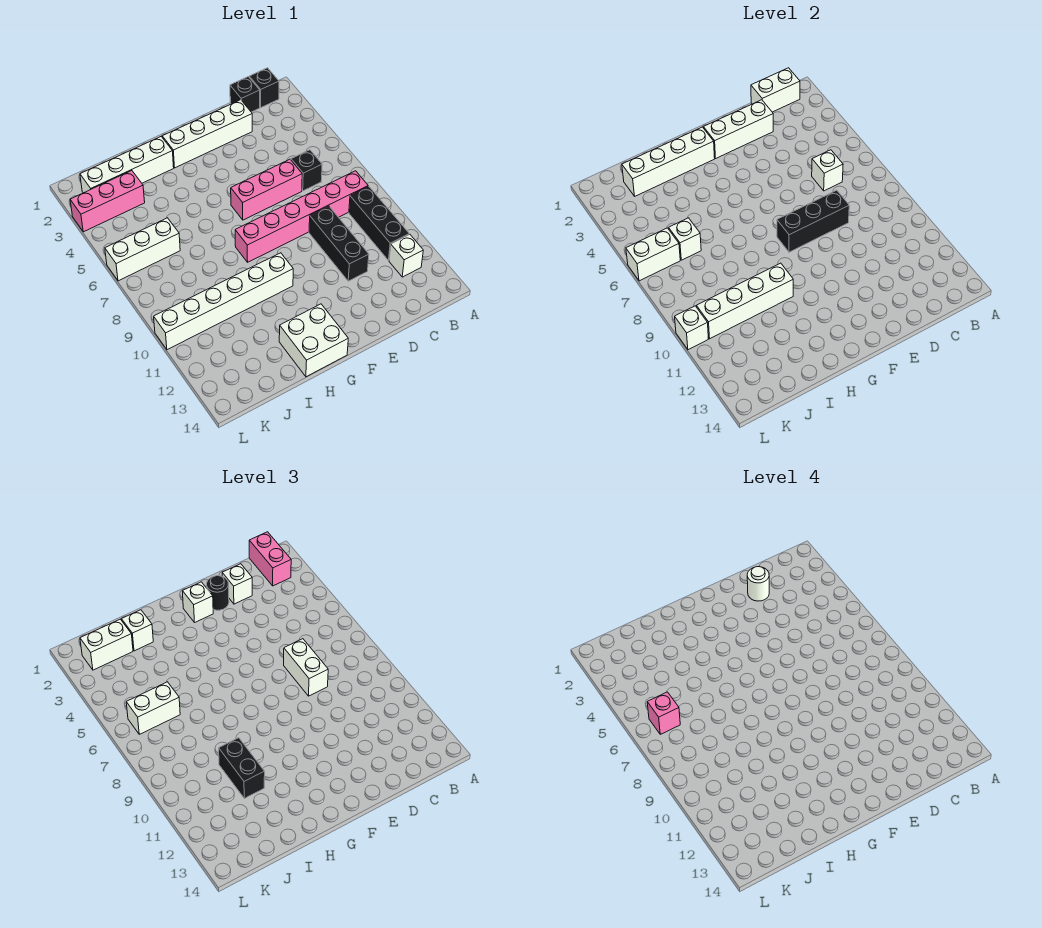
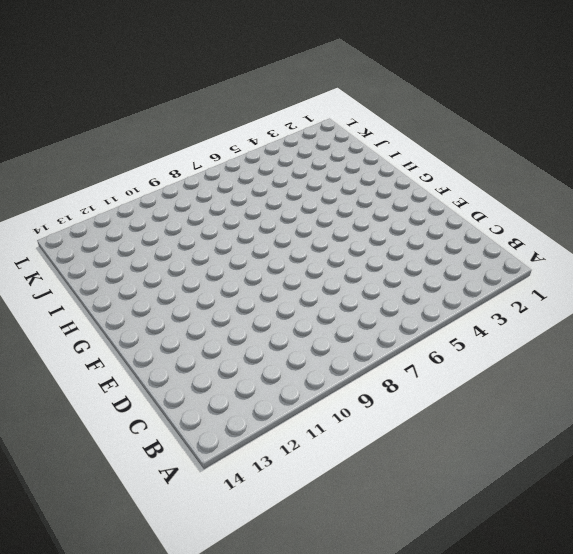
none -> black brick B1 level 1
none -> pink brick B8:G8 level 1
none -> black brick B9:B11 level 1
none -> white brick B12 level 1

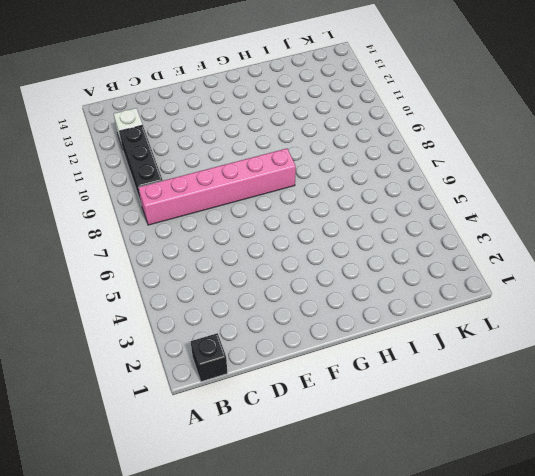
none -> black brick C1 level 1
none -> black brick C6 level 1
none -> white brick D2:G2 level 1
none -> pink brick D6:F6 level 1

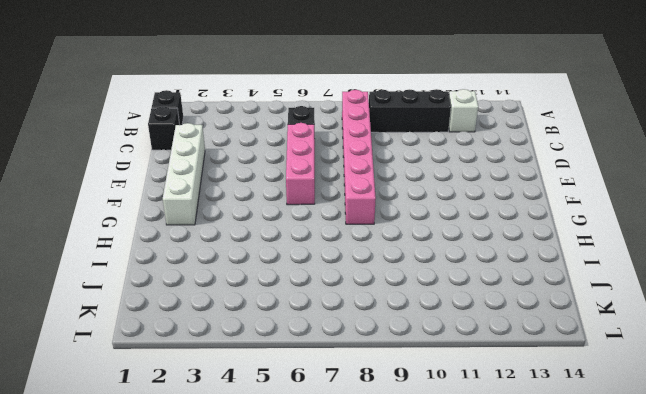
none -> black brick D9:D11 level 1
none -> white brick G10:L10 level 1
none -> white brick G13:H14 level 1
none -> white brick H2:K2 level 1

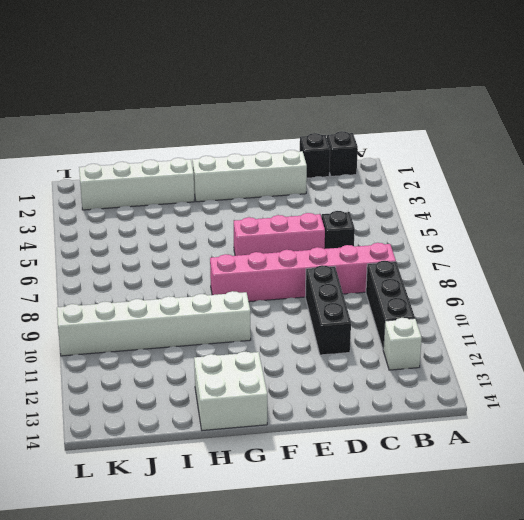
none -> pink brick J3:L3 level 1
none -> white brick J6:L6 level 1
none -> white brick B1:C1 level 2
none -> white brick C6 level 2

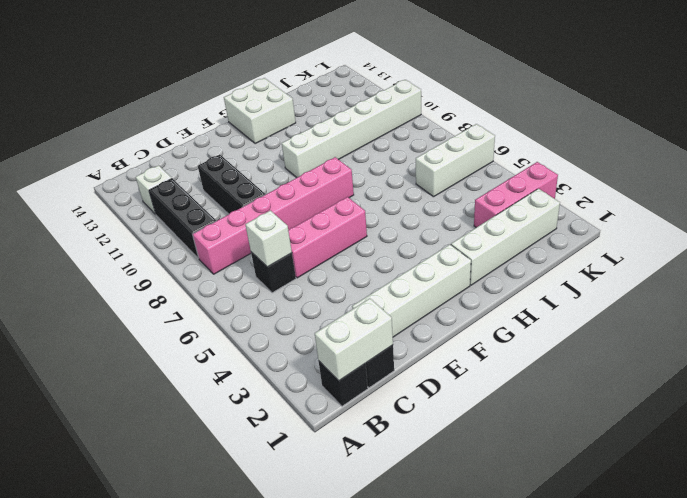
none -> white brick D2:F2 level 2
none -> black brick D8:F8 level 2
none -> white brick G2:J2 level 2
none -> white brick H10:K10 level 2

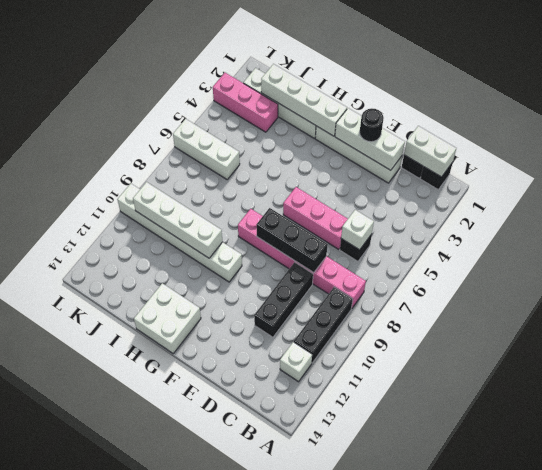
none -> white brick J6 level 2
none -> white brick K6:L6 level 2
none -> white brick L10 level 2
none -> pink brick B1:B2 level 3

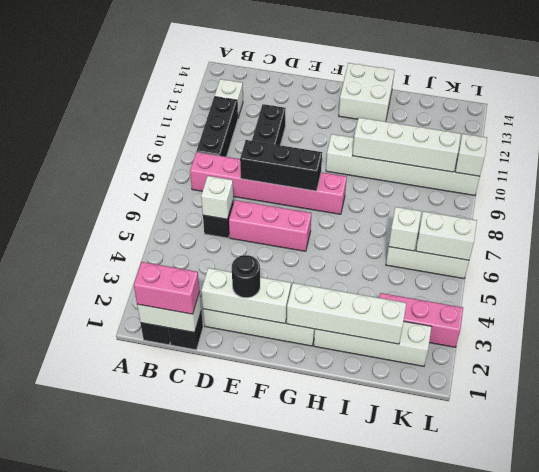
pink brick B1:C1 level 3 -> pink brick B1:B2 level 3
none -> white brick D2 level 3
none -> white brick D7:D8 level 3
none -> white brick F2 level 3
none -> white brick I2 level 3

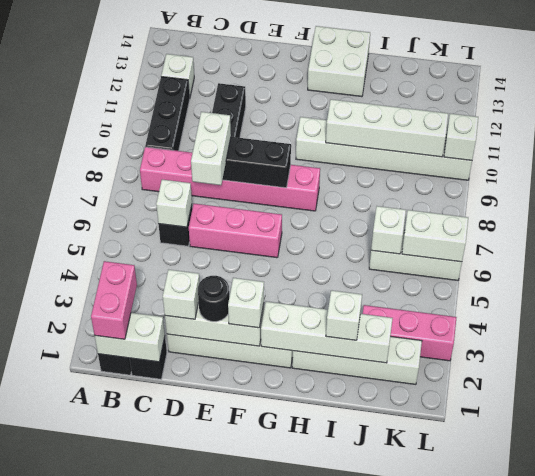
none -> black brick I10:I11 level 3
none -> white brick J2:K2 level 3
none -> white brick J6:K6 level 3
none -> white round brick D2 level 4

